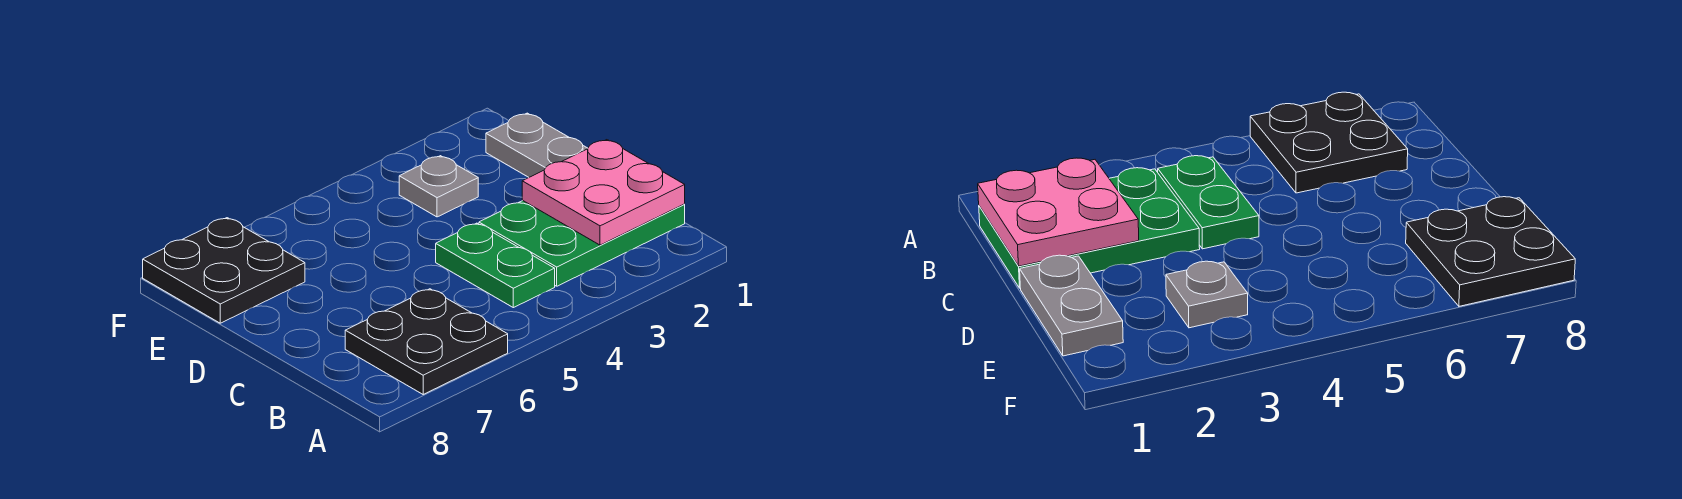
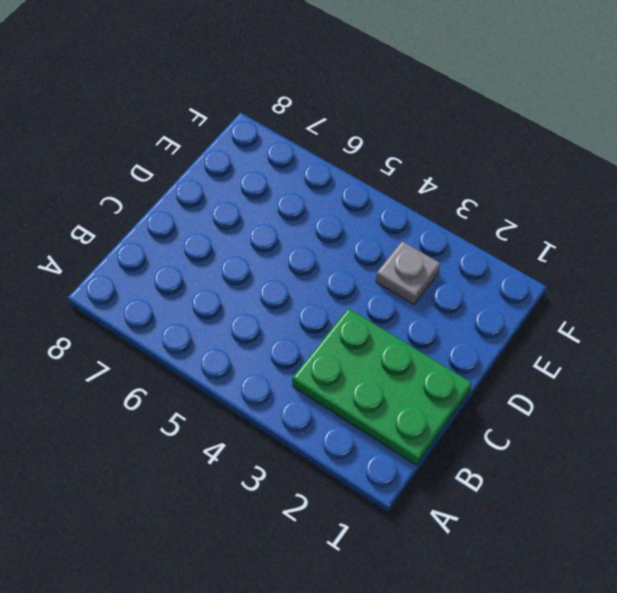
none -> black plate A6:B7 level 1
none -> green plate B4:C4 level 1

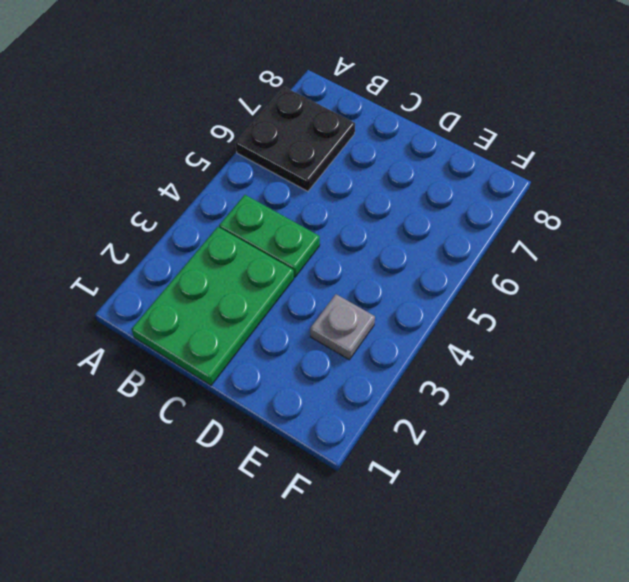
none -> grey plate D1:E1 level 1
none -> black plate E7:F8 level 1

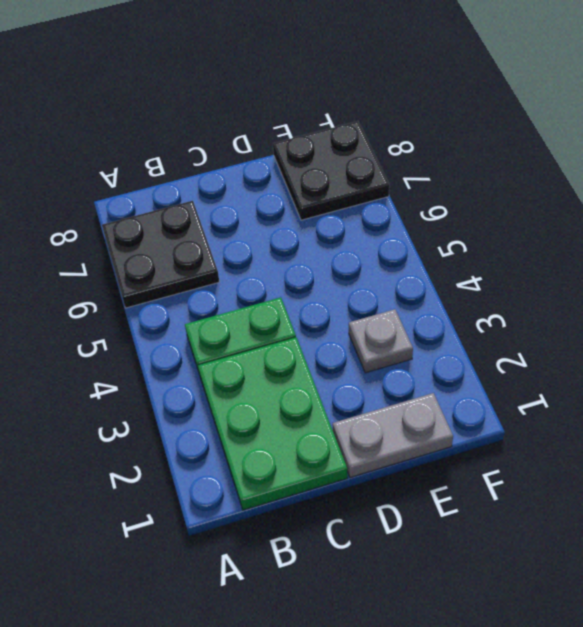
none -> pink plate B1:C2 level 2

